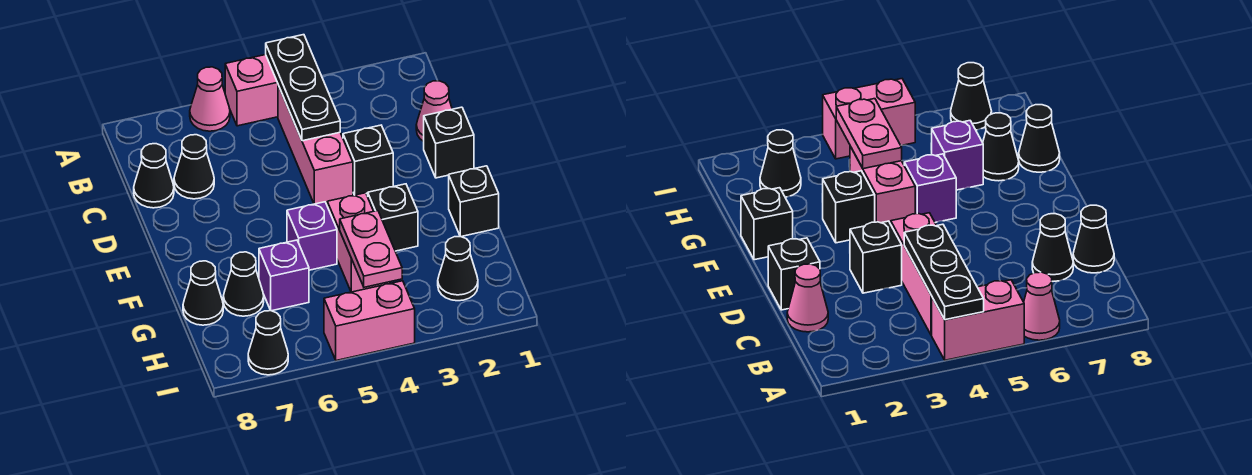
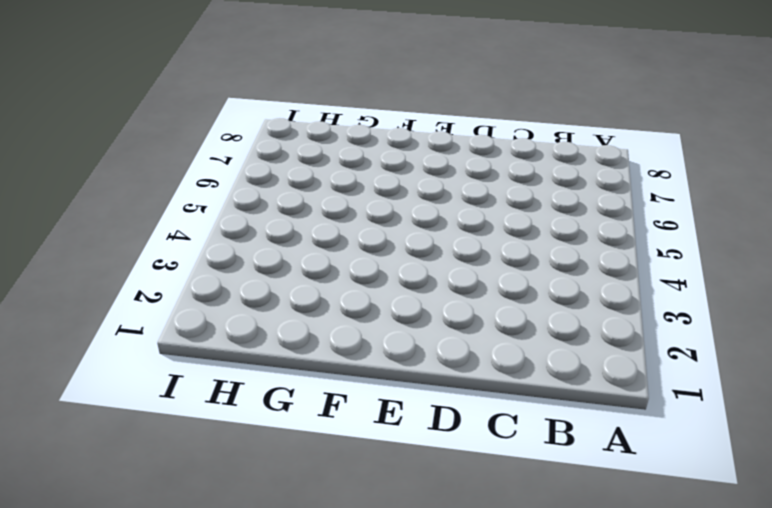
none -> pink brick A4:A5 level 1
none -> pink cone A6 level 1
none -> pink brick B4:D4 level 1

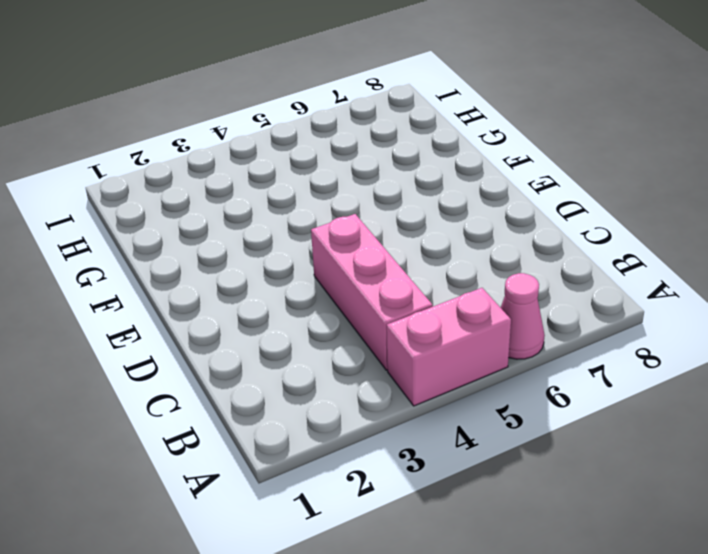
none -> pink cone C1 level 1
none -> black cone C7 level 1
none -> black cone C8 level 1

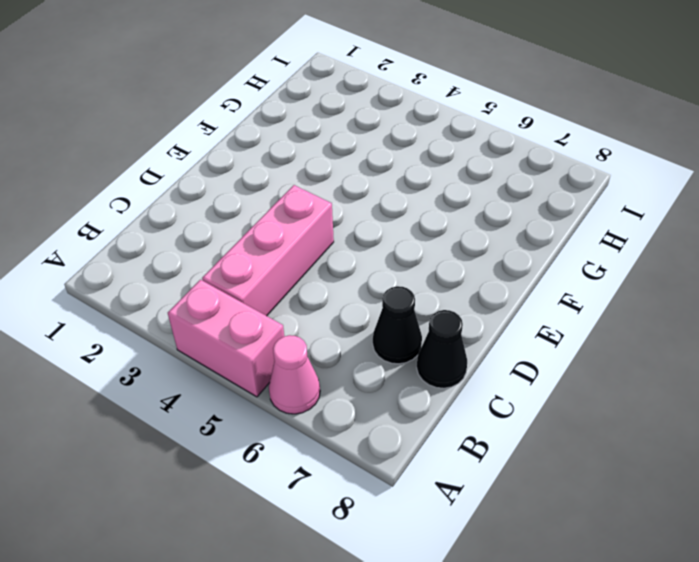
none -> pink cone C1 level 1
none -> black brick D1 level 1
none -> black brick D3 level 1

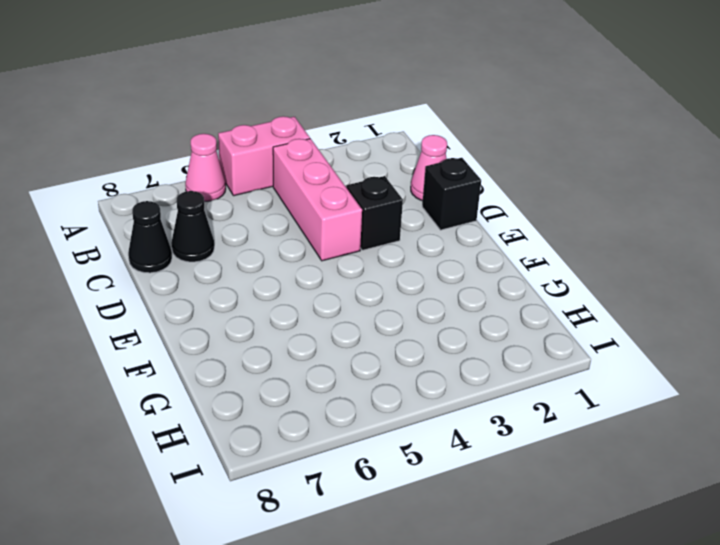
none -> black brick F1 level 1
none -> black brick F3 level 1
none -> pink brick F4:G4 level 1

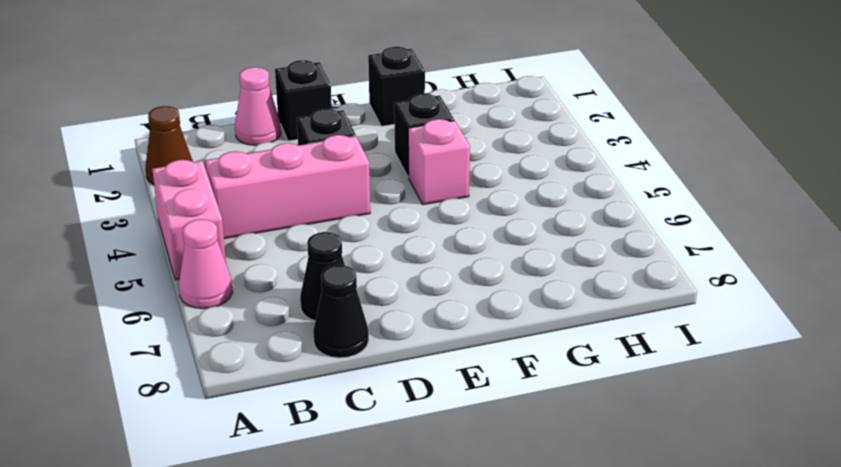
brown cone A2 level 1 -> none
pink brick F4 level 1 -> pink brick F4:G4 level 1
none -> purple brick F5 level 1
none -> purple brick G6 level 1
none -> black cone G7 level 1

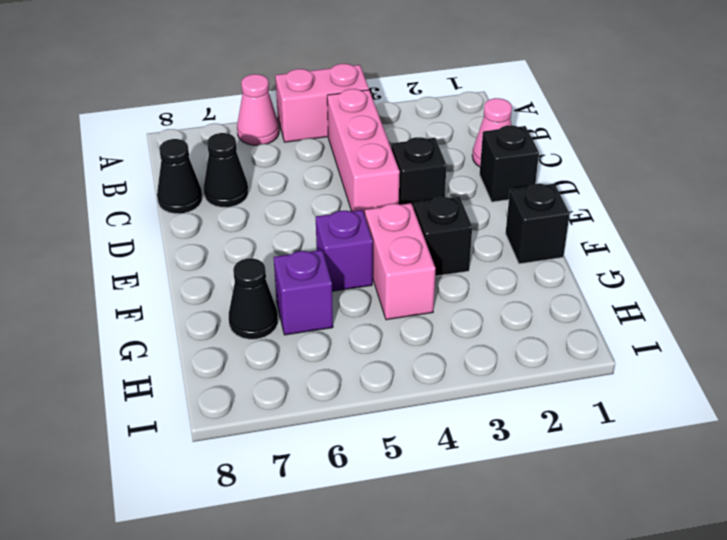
none -> black cone G8 level 1
none -> black cone H2 level 1
none -> pink brick I4:I5 level 1

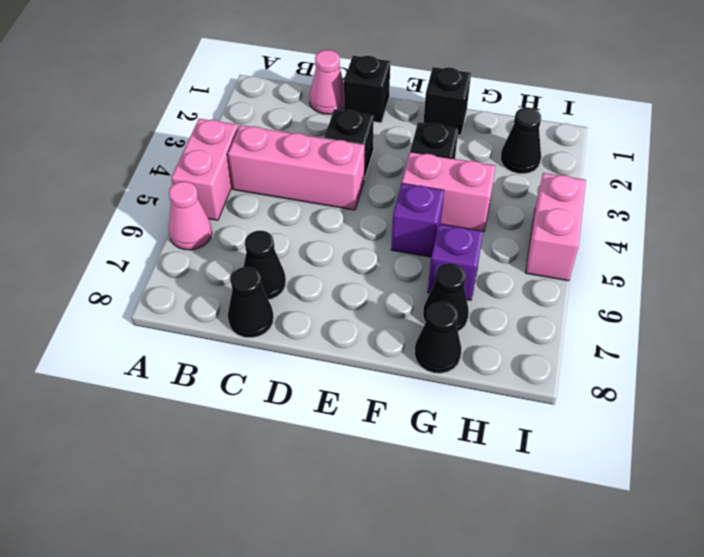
none -> black cone I7 level 1
none -> black plate A4:C4 level 2
none -> pink plate G4:H4 level 2

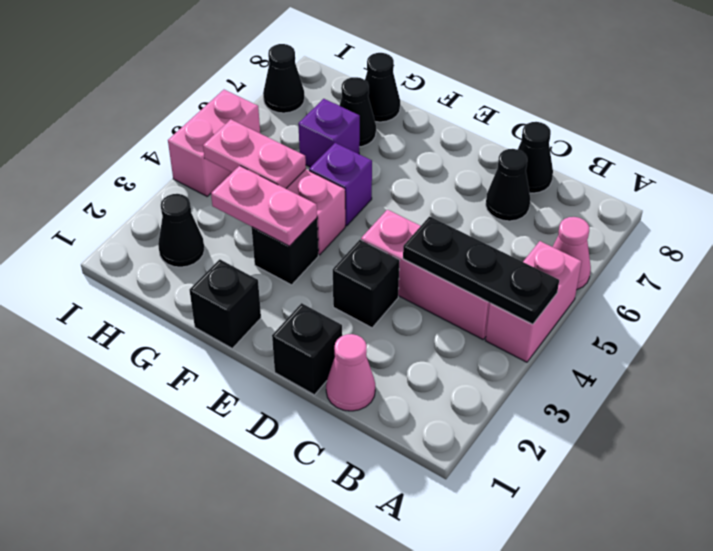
pink plate F3:G3 level 2 -> none

